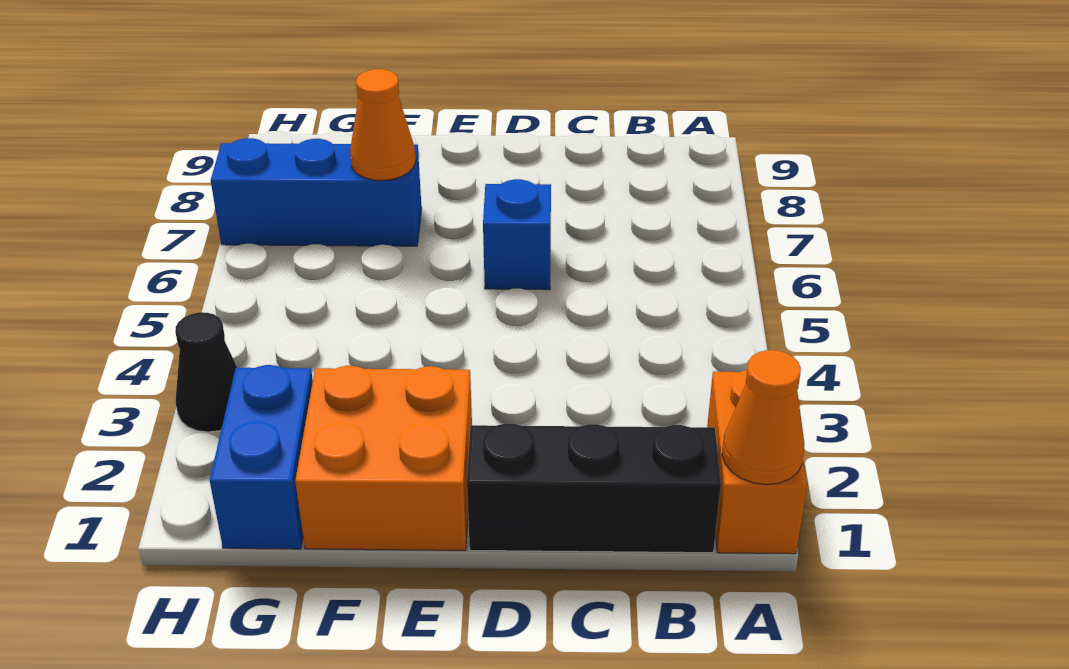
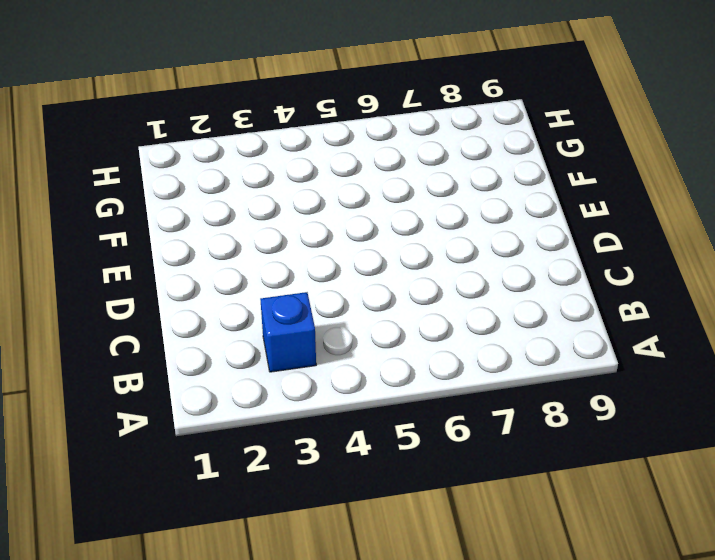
blue brick B3 level 1 -> blue brick D6 level 1
none -> orange brick A1:A2 level 1
none -> black brick B1:D1 level 1

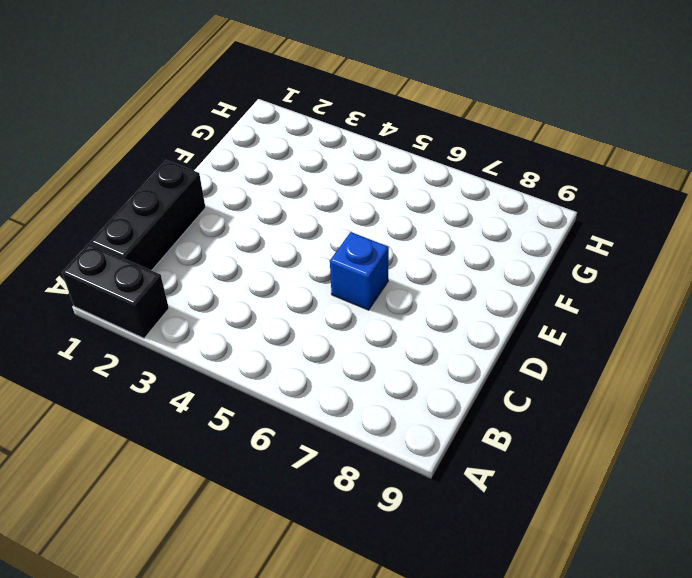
black brick A1:A2 level 1 -> orange brick A1:A2 level 1
none -> orange brick E1:F2 level 1
none -> blue brick F7:H7 level 1

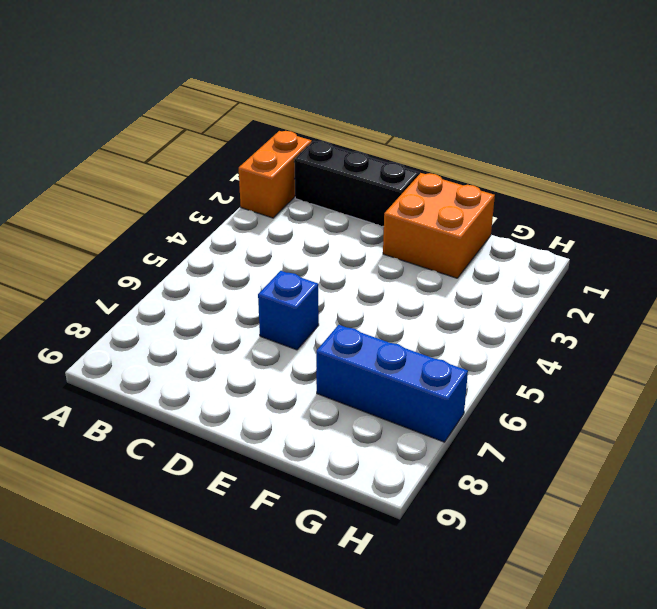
none -> blue brick G1:G2 level 1
none -> black cone H3 level 1

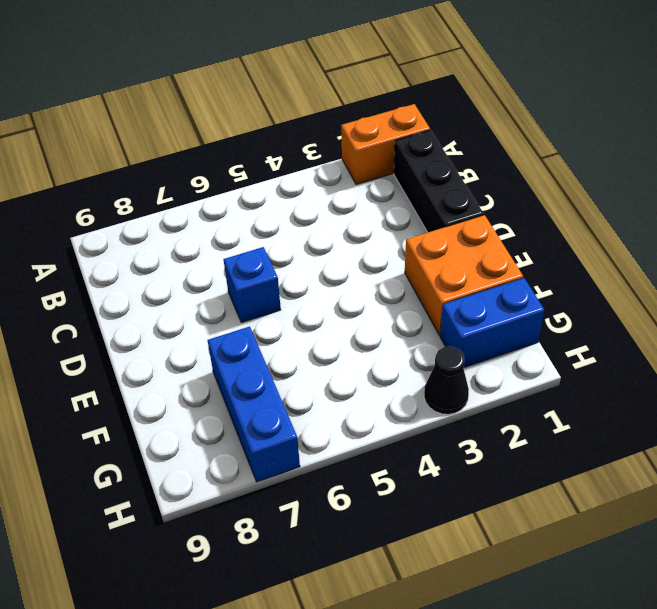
none -> orange cone A1 level 2
none -> orange cone F7 level 2

